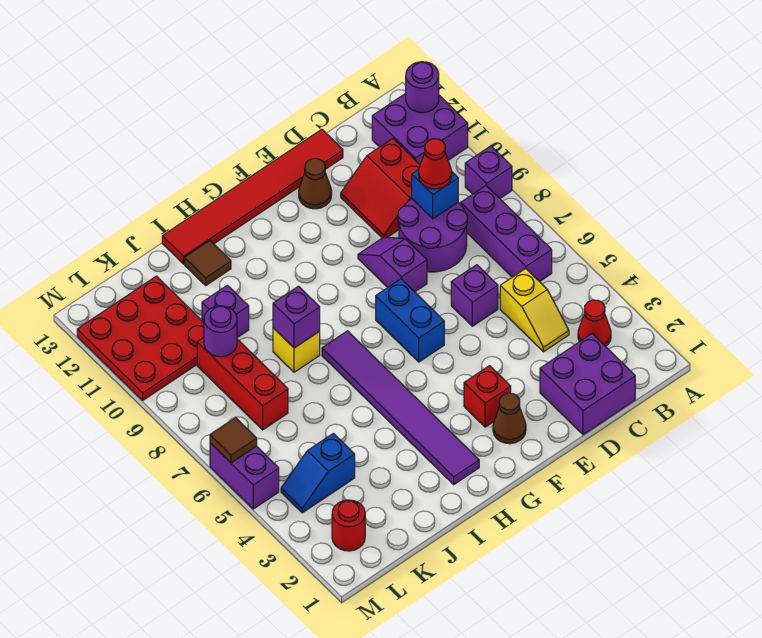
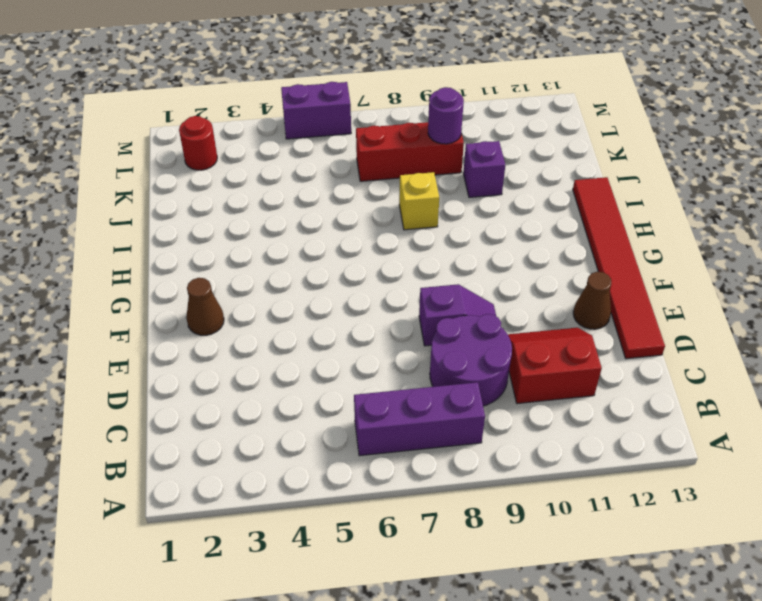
none -> purple brick A9 level 1
none -> purple brick A11:B12 level 1
none -> red cone B3 level 1
none -> purple brick C1:D2 level 1

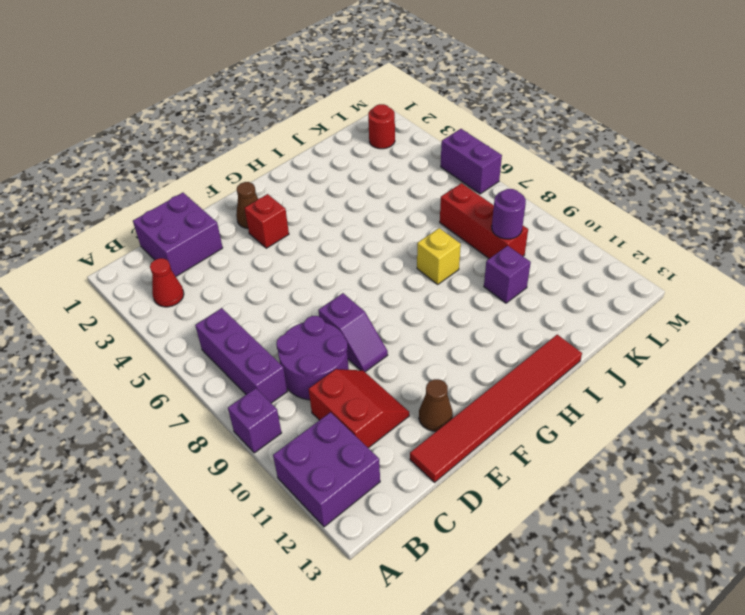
none -> yellow slope C4:C5 level 1 top 5
none -> purple brick D6 level 1
none -> blue brick F6:F7 level 1
none -> purple tile H2:H7 level 1

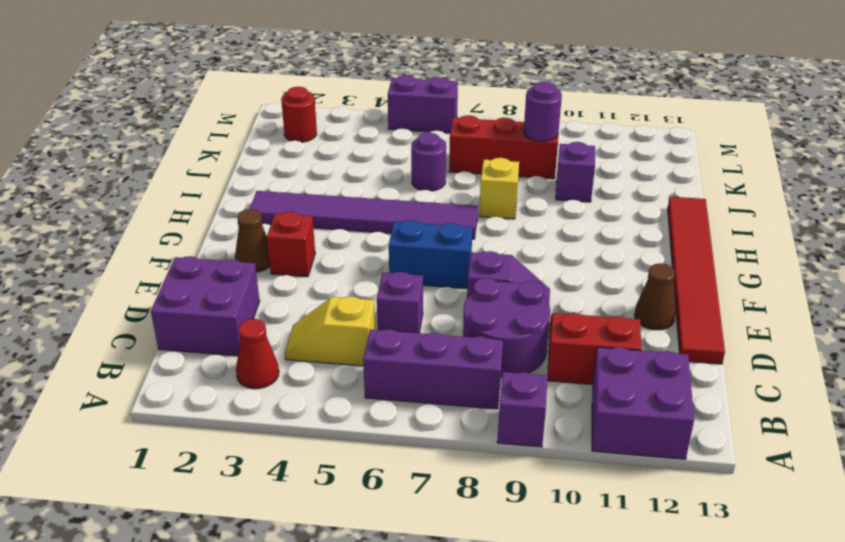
purple round brick J6 level 1 -> purple round brick A12 level 2
none -> brown tile I12 level 1
none -> blue slope K4:L4 level 1 top K
none -> red plate K10:M12 level 1
none -> blue brick C9 level 2

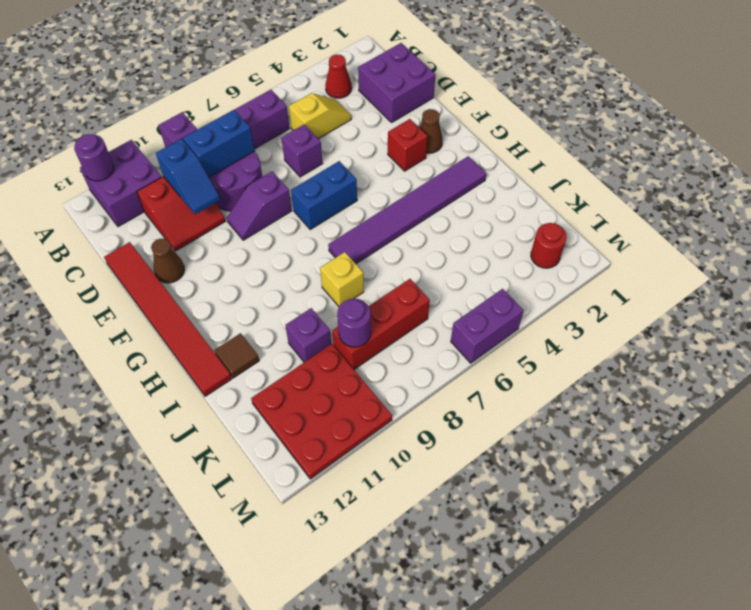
blue brick C8:C9 level 2 -> blue brick C9 level 2
blue slope C10:D10 level 2 top C -> blue slope K4:L4 level 1 top K
none -> purple brick I8 level 2
none -> brown tile M6 level 2
none -> red cone C9 level 3

